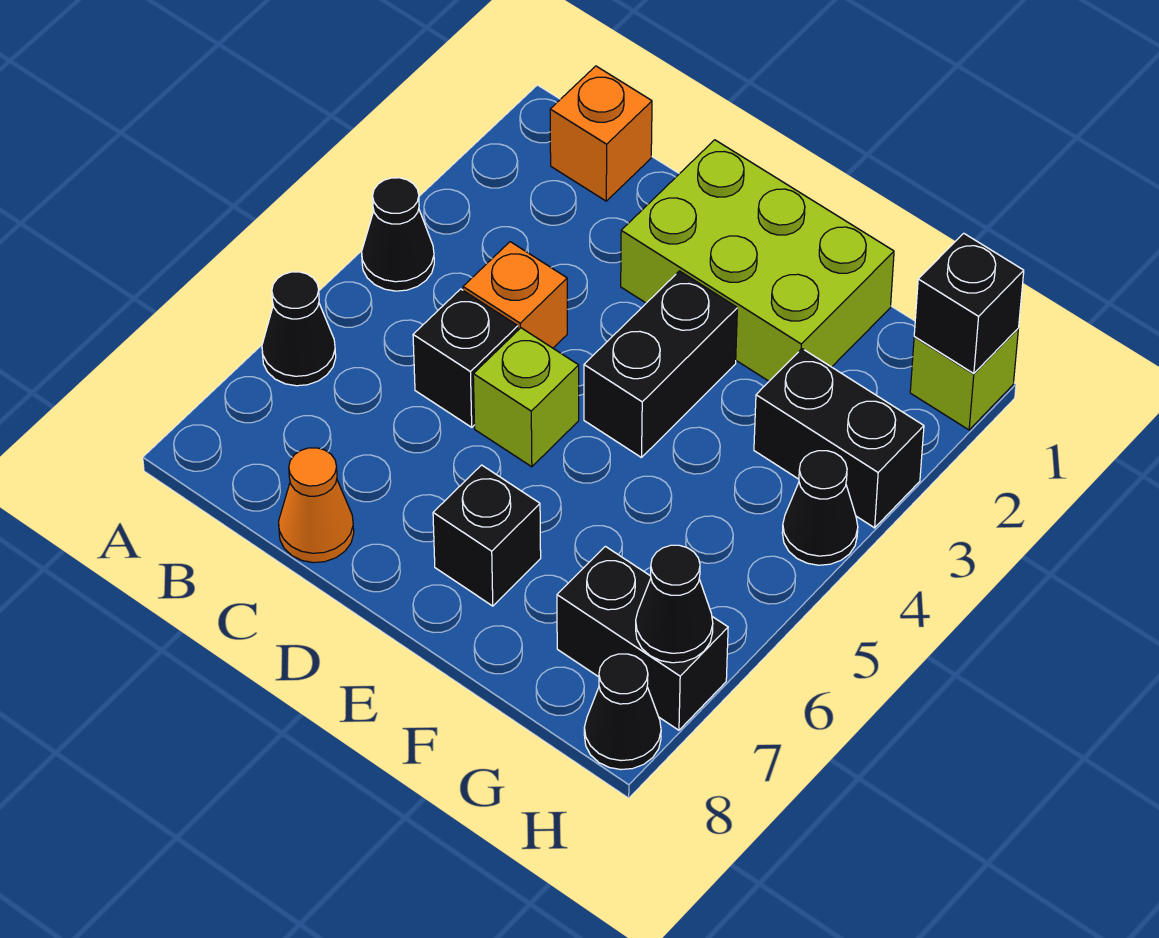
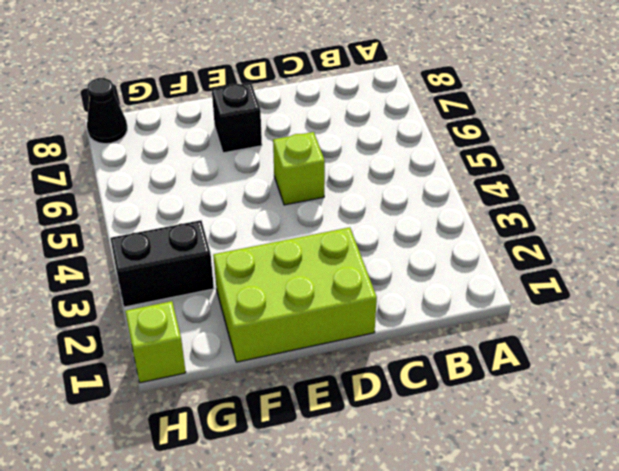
none -> black cone A4 level 1
none -> black cone A6 level 1
none -> orange brick B1 level 1

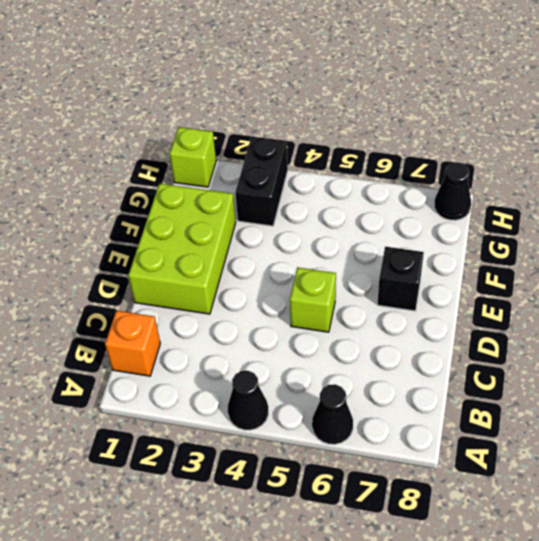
none -> orange brick C4 level 1
none -> black brick C5 level 1
none -> orange cone C8 level 1

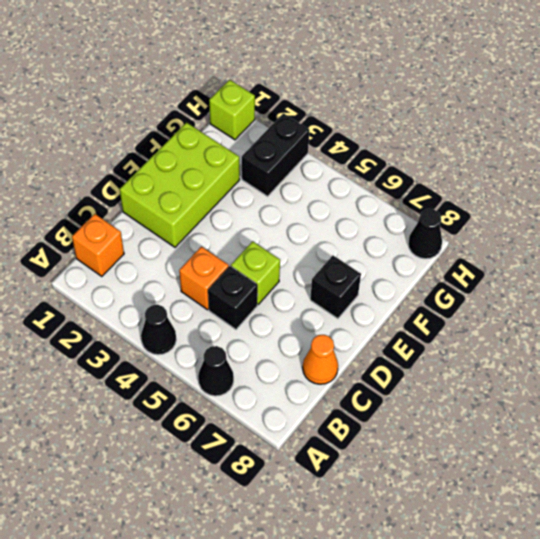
none -> black brick E3:E4 level 1
none -> black brick G7:H7 level 1
none -> black cone H4 level 1

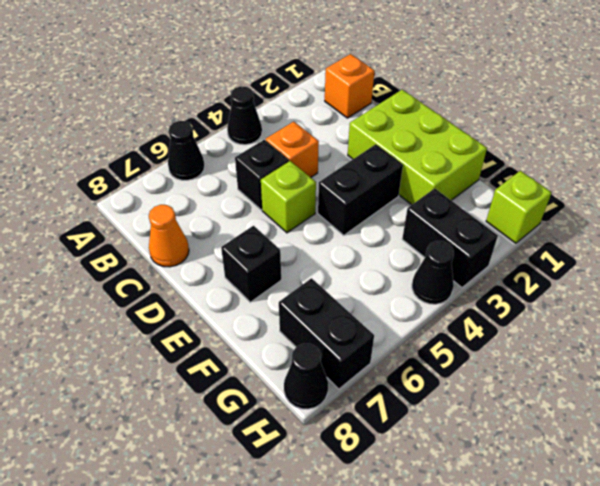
none -> black brick H1 level 2
none -> black cone H7 level 2

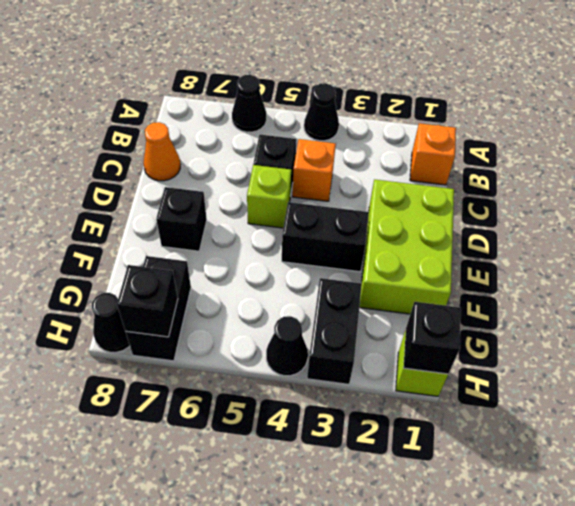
black brick H7 level 2 -> black cone H7 level 2

